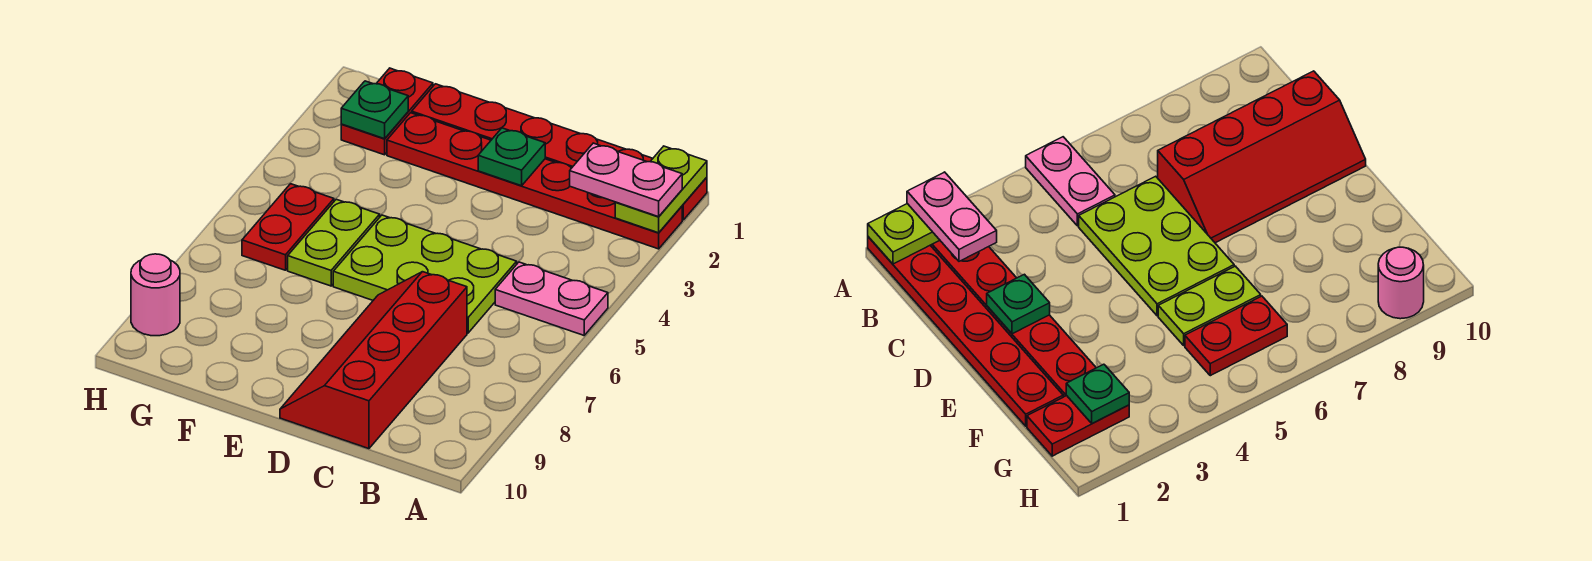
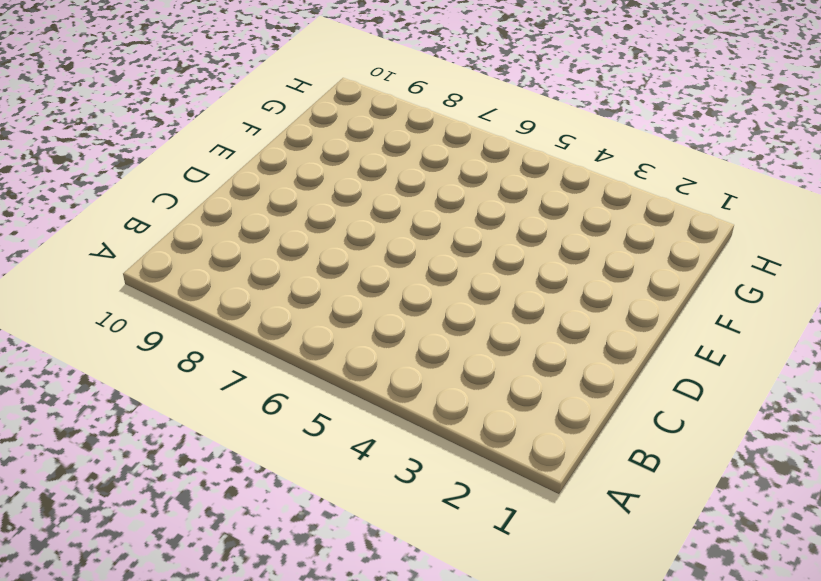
none -> red plate A1:F1 level 1
none -> red plate A2:F2 level 1
none -> pink plate A5:B5 level 1

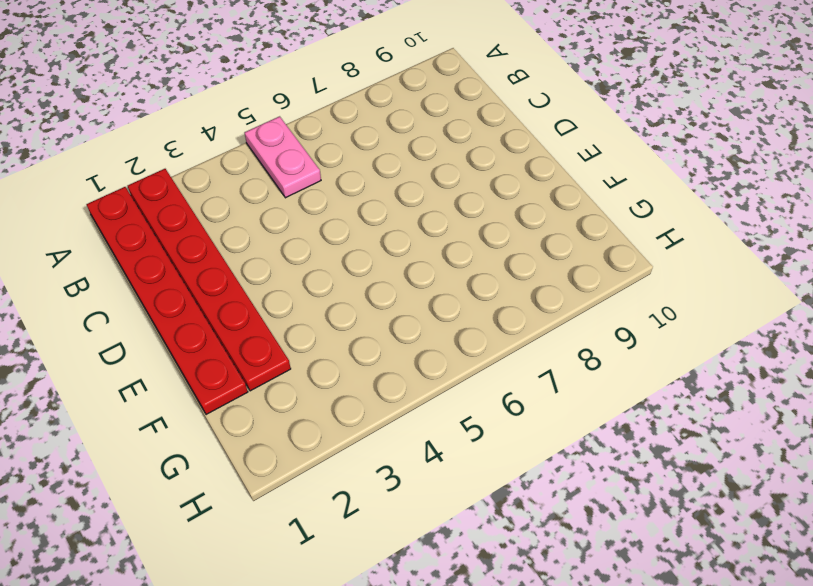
none -> lime plate C5:E6 level 1
none -> red slope C7:D10 level 1 top C
none -> lime plate F5:F6 level 1

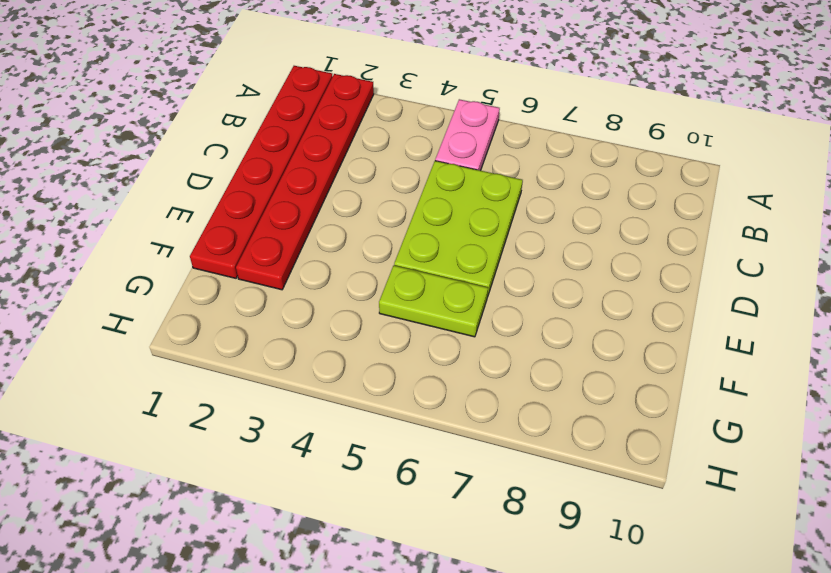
none -> red slope C7:D10 level 1 top C
none -> red plate G1:G2 level 1
none -> red plate G5:G6 level 1

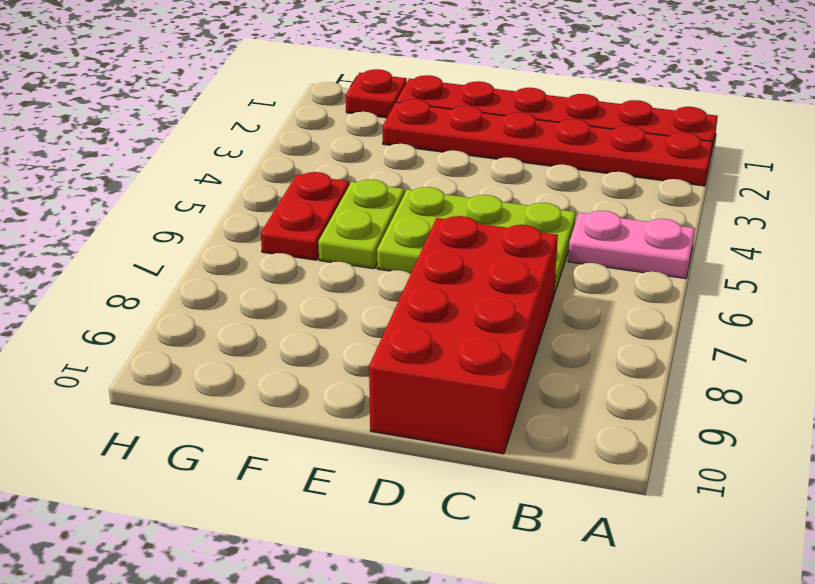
red brick C7:D10 level 1 -> red slope C7:D10 level 1 top C
red plate G1 level 1 -> red plate G1:G2 level 1
none -> pink round brick H9 level 1
none -> lime plate A1:A2 level 2
none -> green plate D2 level 2

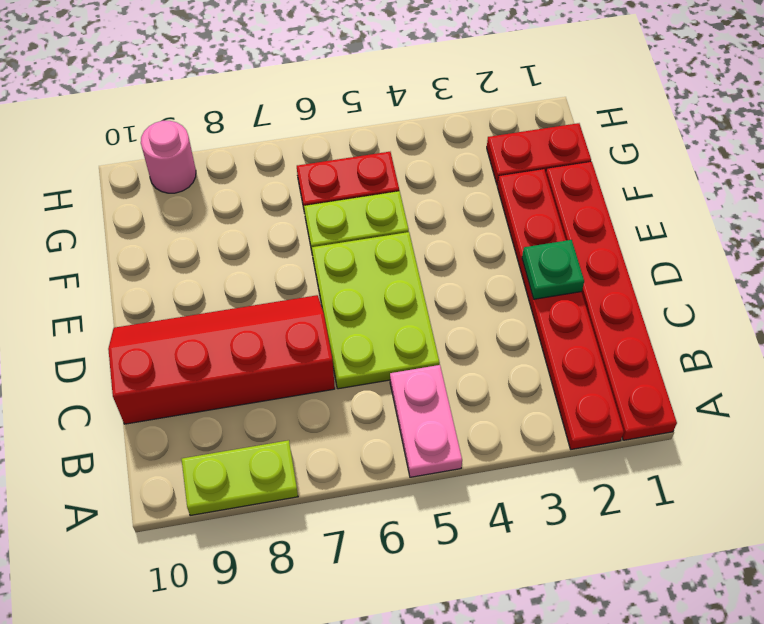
lime plate A8:A9 level 1 -> lime plate A1:A2 level 2
none -> green plate G2 level 2
none -> pink plate A2:B2 level 3

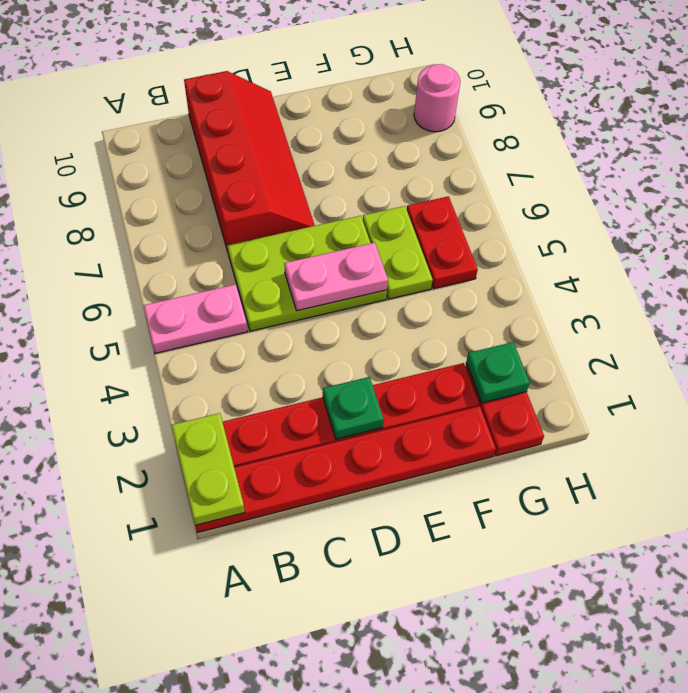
pink plate D5:E5 level 2 -> pink plate A2:B2 level 3

